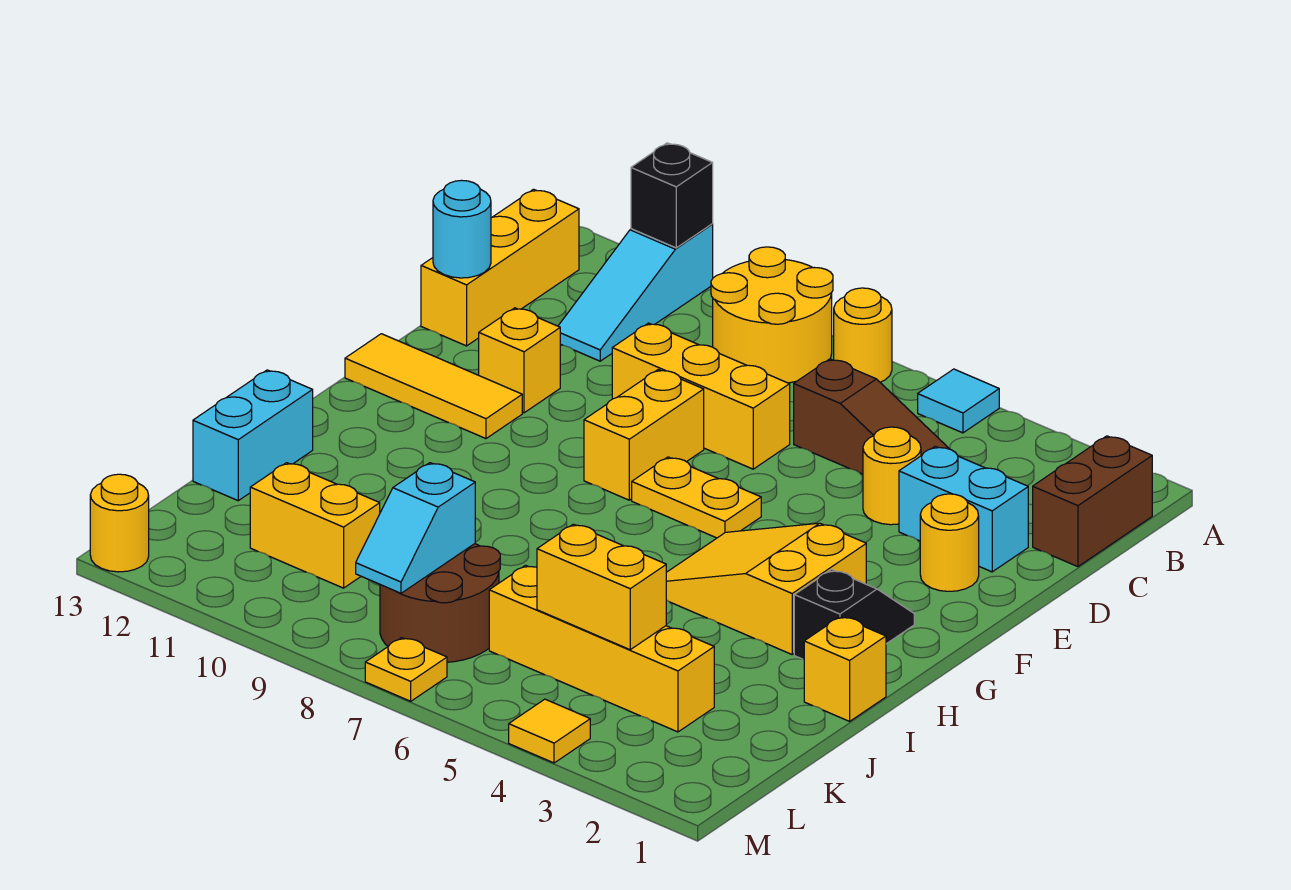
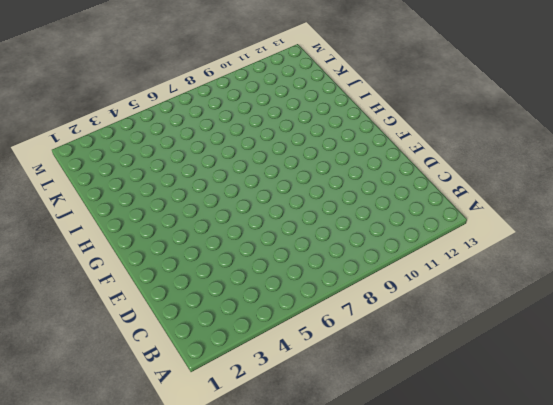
none -> cyan tile A5 level 1
none -> yellow round brick A7 level 1
none -> yellow round brick A8:B9 level 1

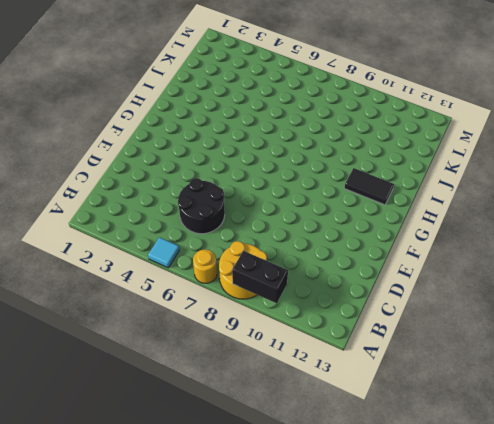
black brick A9:A10 level 2 -> none
black round brick C5:D6 level 1 -> brown slope C4:C6 level 1 top 6
black tile H11:H12 level 1 -> none
none -> cyan slope A11:C11 level 1 top A
none -> brown brick B1:C1 level 1
none -> yellow brick B13:D13 level 1

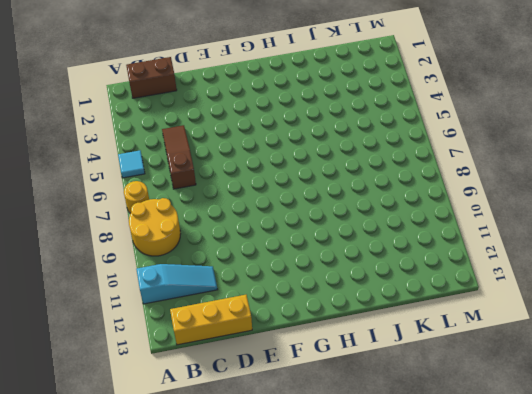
none -> cyan brick D2:D3 level 1
none -> yellow round brick D4 level 1
none -> yellow brick D7:D9 level 1

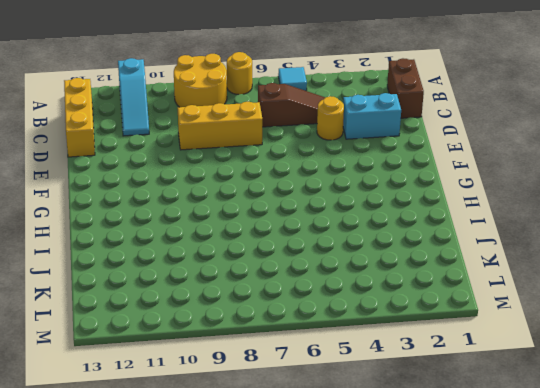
none -> yellow round brick E2 level 1
none -> yellow brick E8:F8 level 1
none -> yellow brick E11 level 1

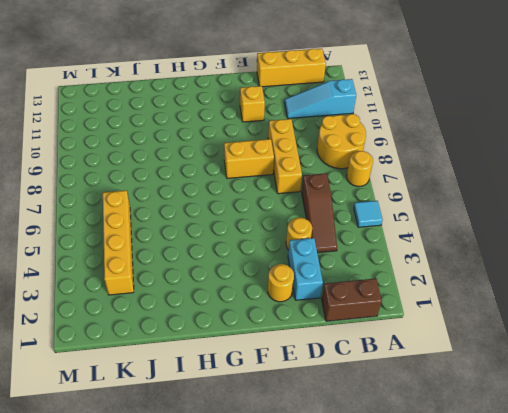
none -> yellow plate F6:F7 level 1
none -> yellow tile F11:F13 level 1
none -> black slope G2:H2 level 1 top H

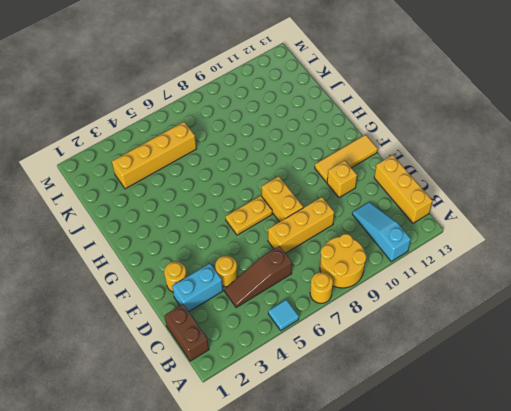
none -> black slope G2:H2 level 1 top H
none -> yellow slope G3:H5 level 1 top 3
none -> yellow brick I1 level 1

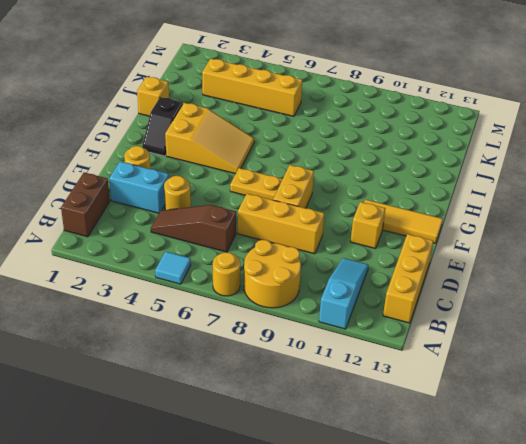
none -> cyan brick I13:J13 level 1
none -> brown round brick K7:L8 level 1
none -> yellow brick K10:K11 level 1

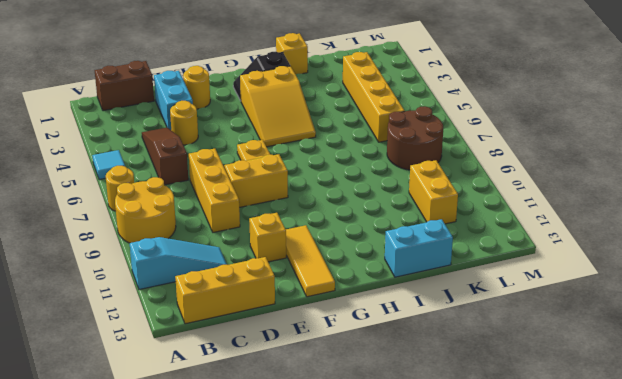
none -> yellow tile M4 level 1
none -> yellow plate M7 level 1
none -> yellow round brick M13 level 1

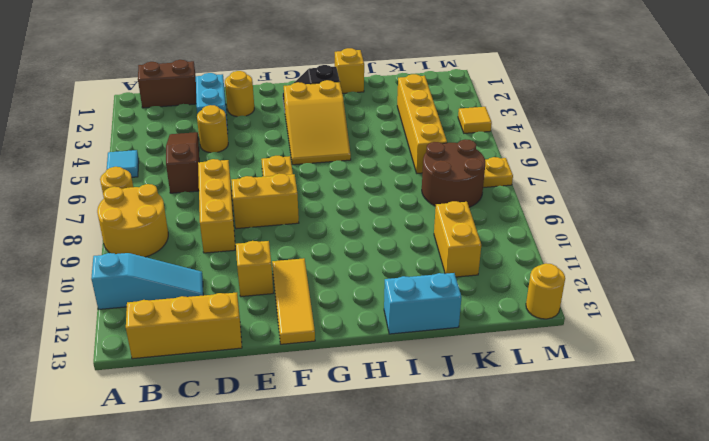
none -> black brick A11 level 2
none -> cyan round brick D13 level 2
none -> yellow brick K4:K5 level 2

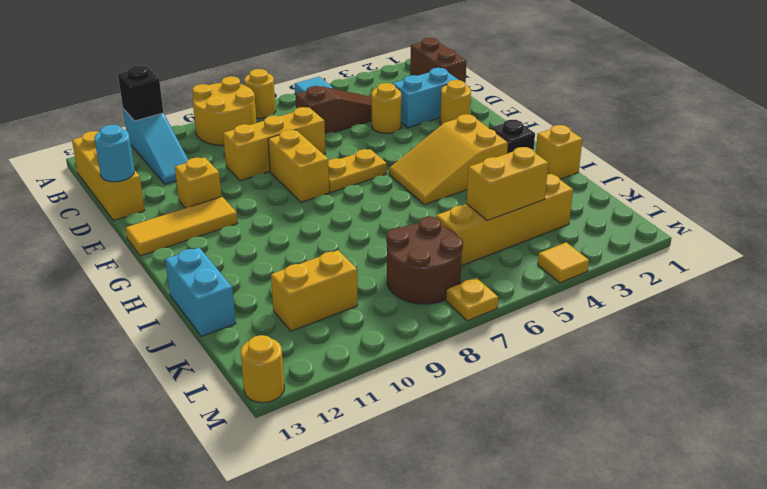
none -> cyan slope K8:L8 level 2 top K

